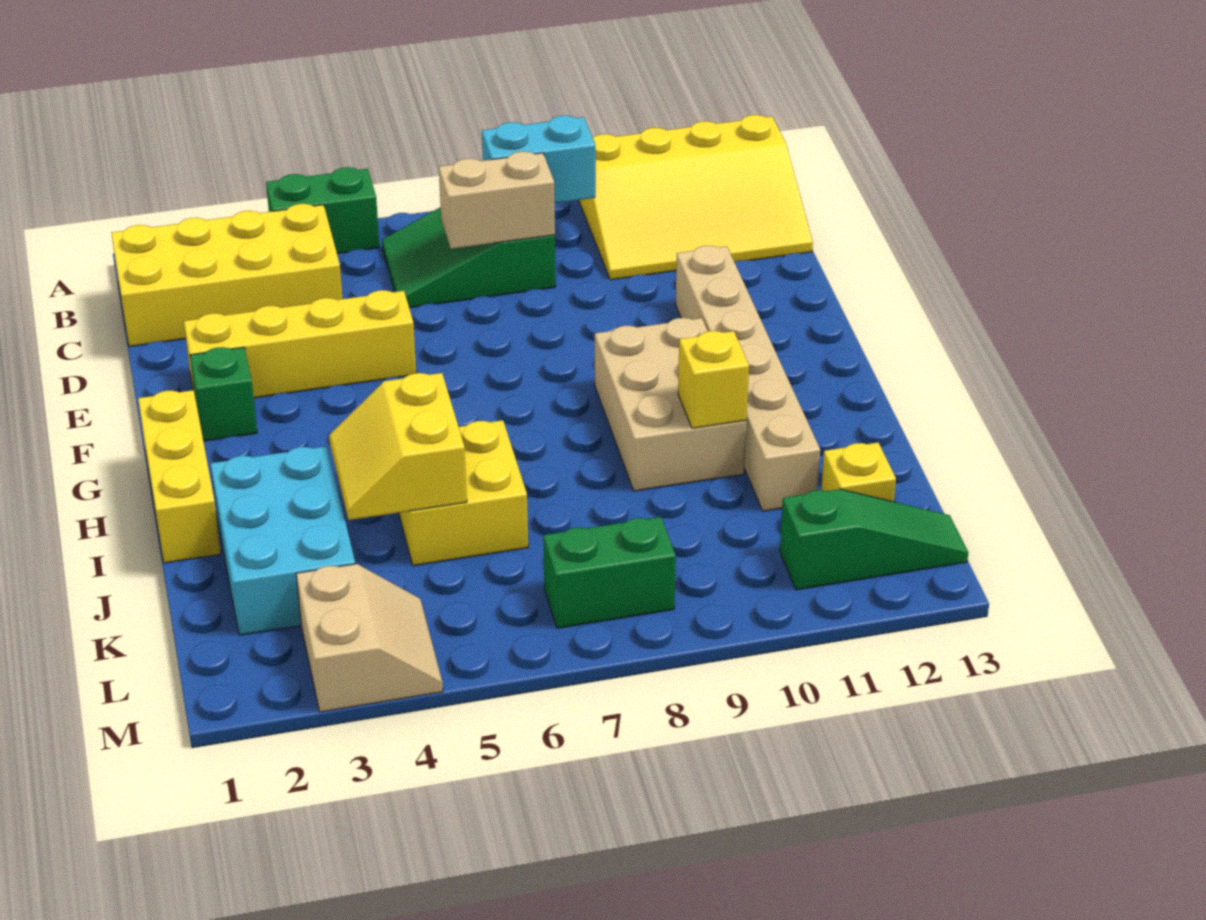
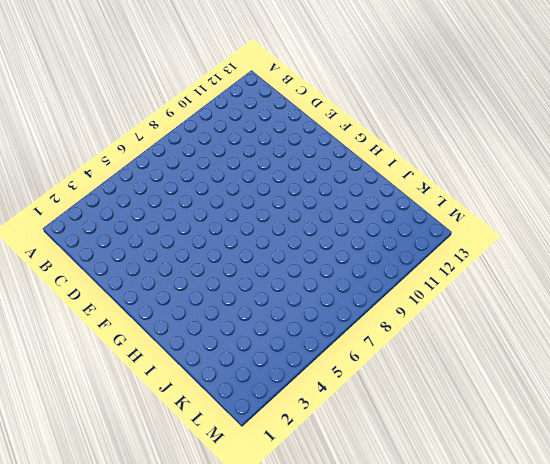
none -> green brick A4:A5 level 1
none -> yellow slope A10:C13 level 1 top A
none -> yellow brick B1:C4 level 1

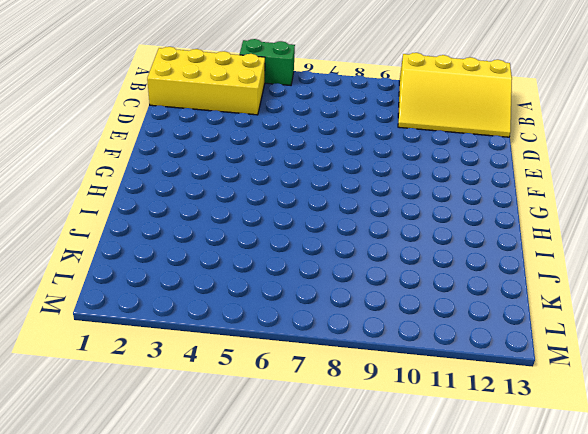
none -> green slope B6:C8 level 1 top 8
none -> yellow brick E2:E5 level 1
none -> tan brick E11:J11 level 1

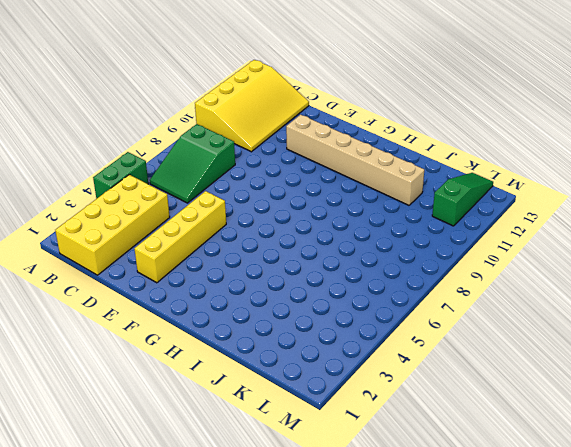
none -> green brick F2 level 1
none -> yellow brick G1:I1 level 1
none -> tan brick G9:I10 level 1

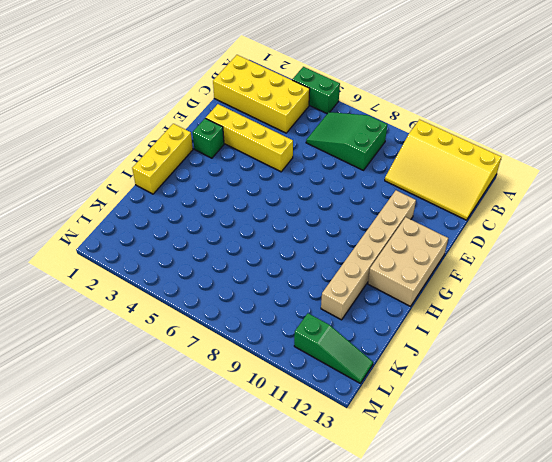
tan brick F12:H13 level 1 -> tan brick G9:I10 level 1
none -> cyan brick I2:K3 level 1
none -> yellow brick I5:J6 level 1
none -> yellow brick K12 level 1

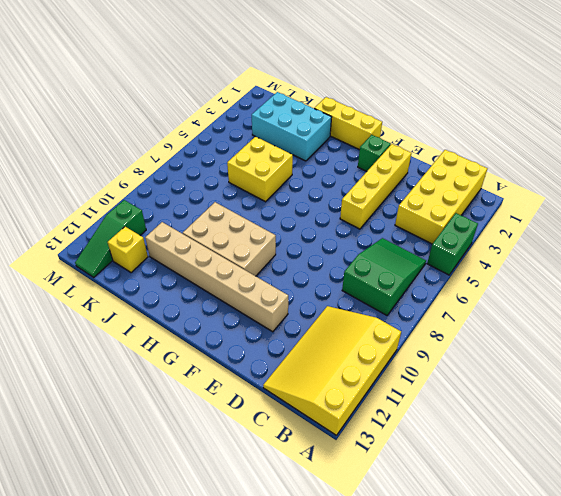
none -> tan slope L3:M4 level 1 top 3
none -> green brick L7:L8 level 1
none -> cyan brick B8:B9 level 2

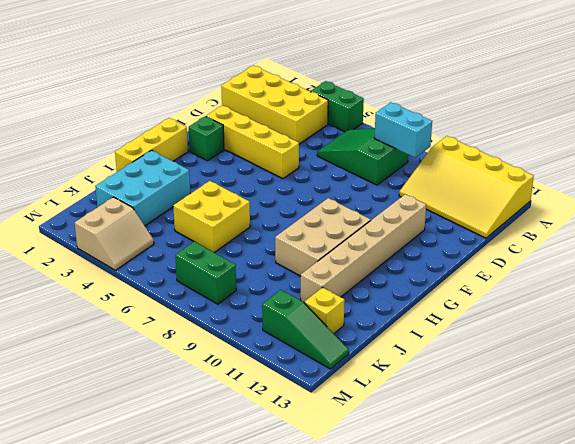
none -> tan brick C7:C8 level 2
none -> yellow slope I4:J5 level 2 top 5
none -> yellow brick I10 level 2

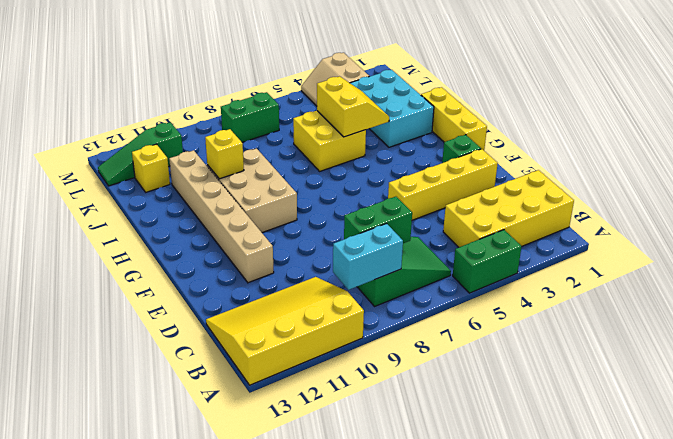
green brick C7:C8 level 2 -> tan brick C7:C8 level 2

